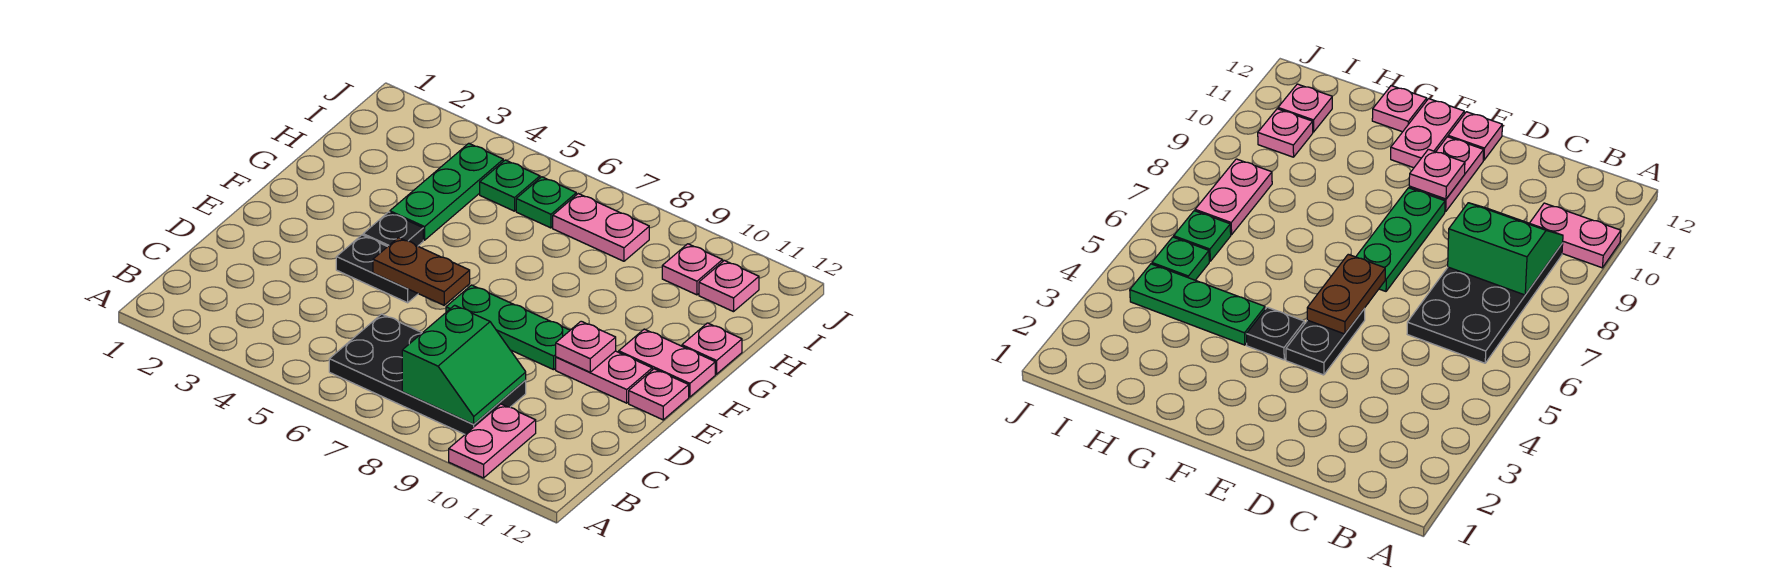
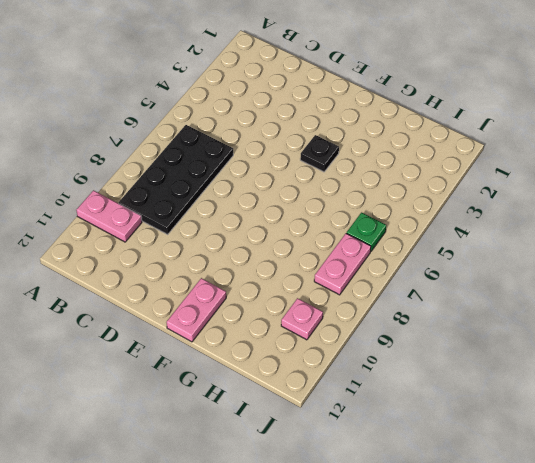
none -> black plate E4:E5 level 1
none -> green plate E7:E9 level 1
none -> pink plate E10:E11 level 1

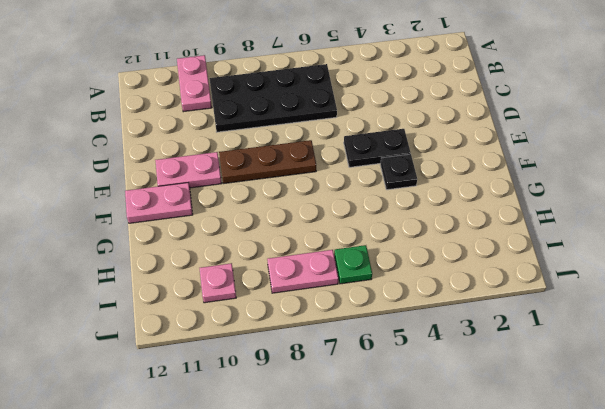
brown plate E7:E9 level 1 -> green plate E7:E9 level 1
none -> pink plate E12 level 1
none -> green plate G4:I4 level 1
none -> pink plate G12 level 1

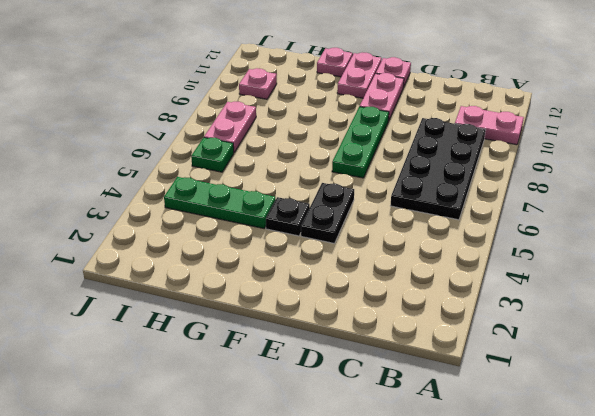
none -> green plate I5 level 1
none -> pink plate I11 level 1
none -> green slope B8:C9 level 2 top 8

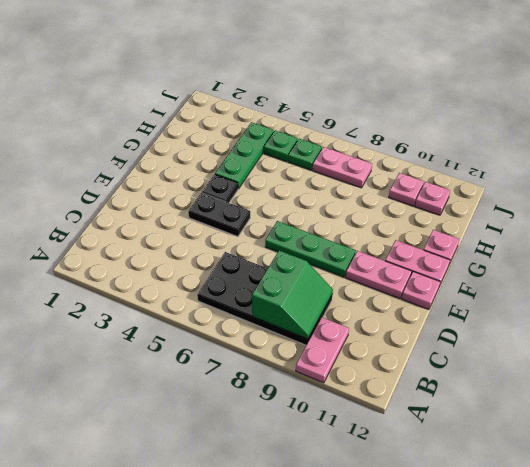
none -> brown plate E5:E6 level 2
none -> pink plate E10 level 2

